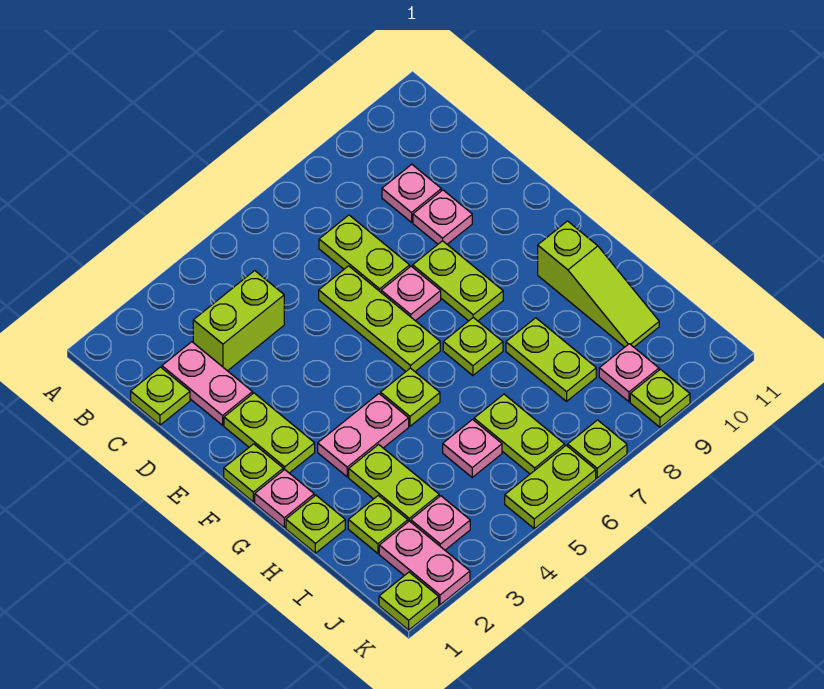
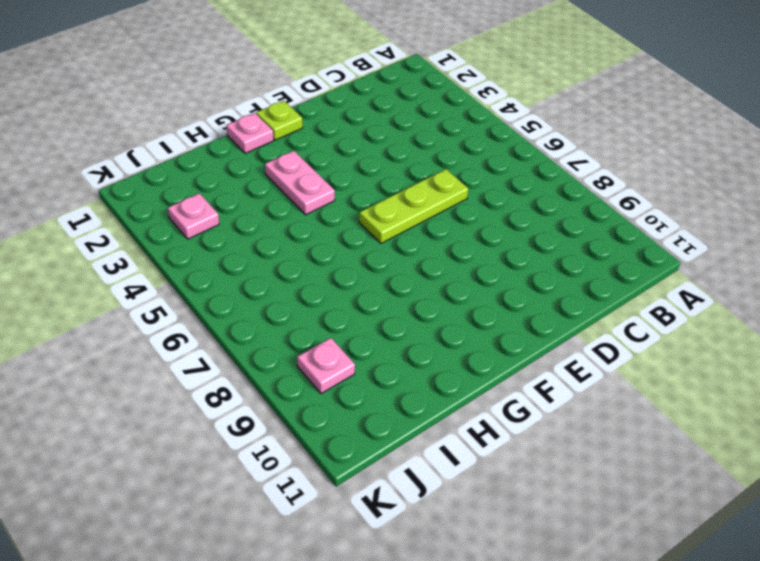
none -> lime plate C1 level 1
none -> pink plate C2:D2 level 1
none -> lime brick C3:C4 level 1

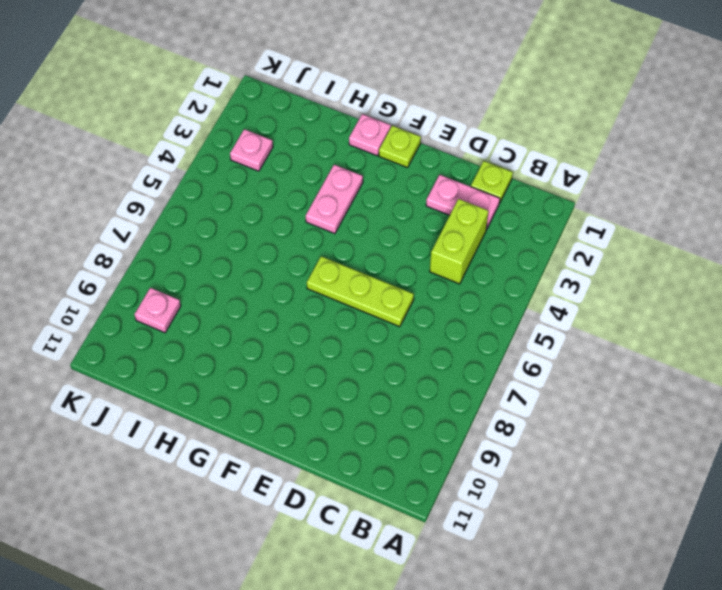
none -> lime plate C7:D7 level 1
none -> pink plate C9 level 1
none -> pink plate D9 level 1

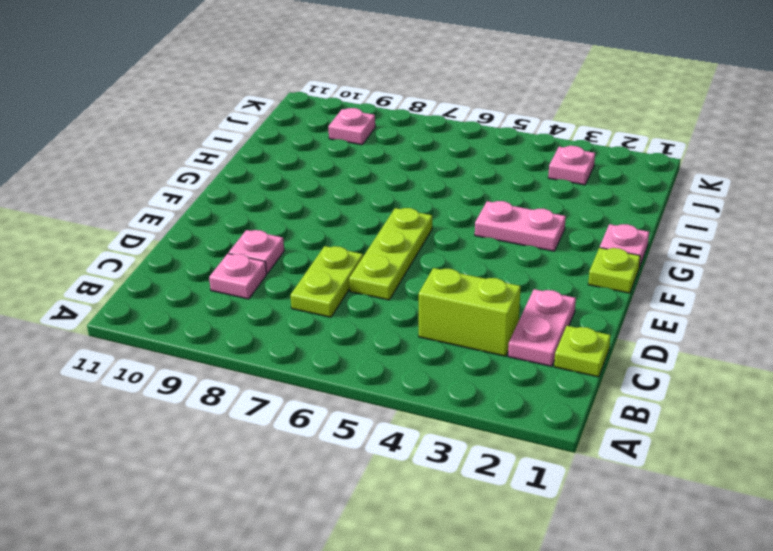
none -> lime plate E2:F2 level 1
none -> pink plate E7 level 1
none -> lime plate E8:F8 level 1

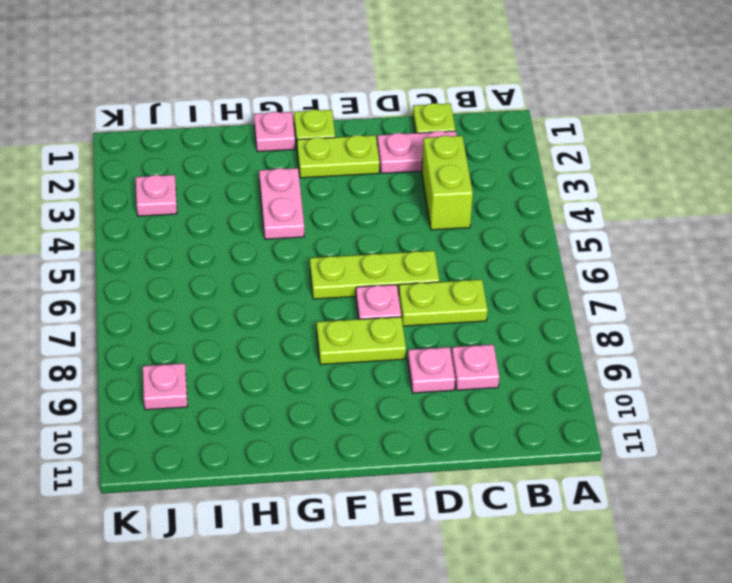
none -> lime plate G5 level 1
none -> lime plate G7 level 1
none -> lime slope G10:I10 level 1 top G

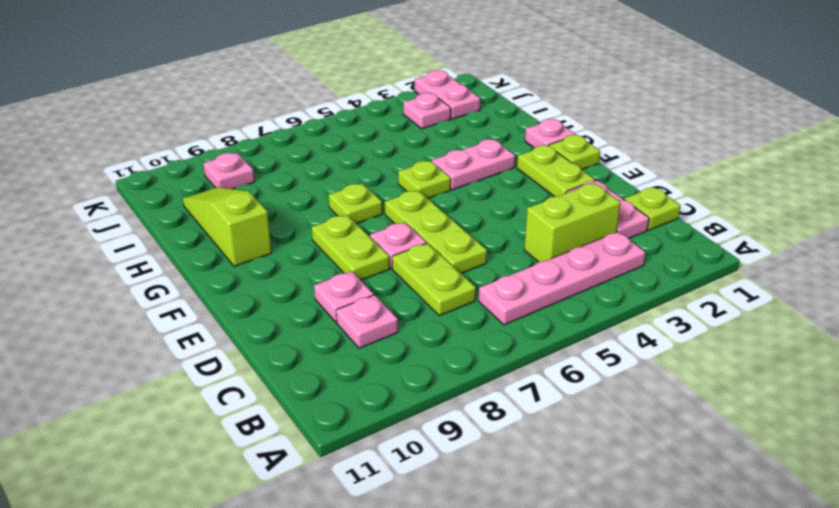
pink plate B3:B6 level 1 -> none
none -> lime plate H1 level 1
none -> lime plate H3:I3 level 1
none -> lime plate H8:I8 level 1

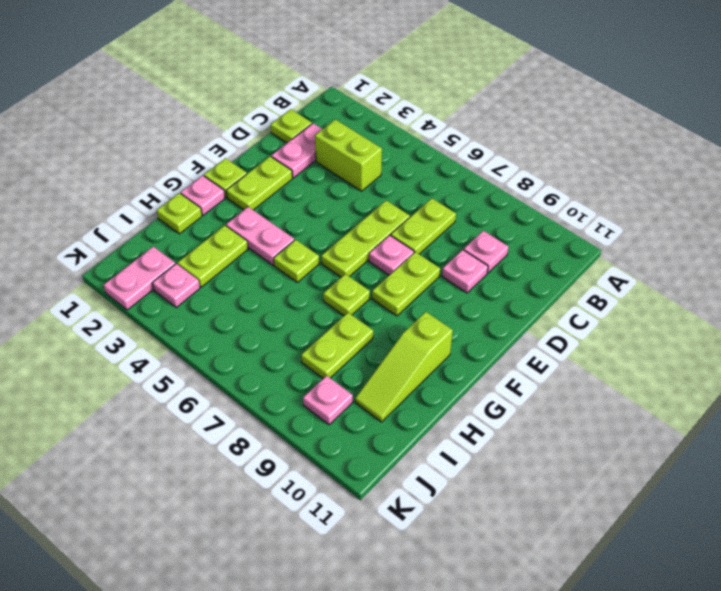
none -> lime plate I2 level 1
none -> pink plate I5 level 1
none -> lime plate I6:J6 level 1

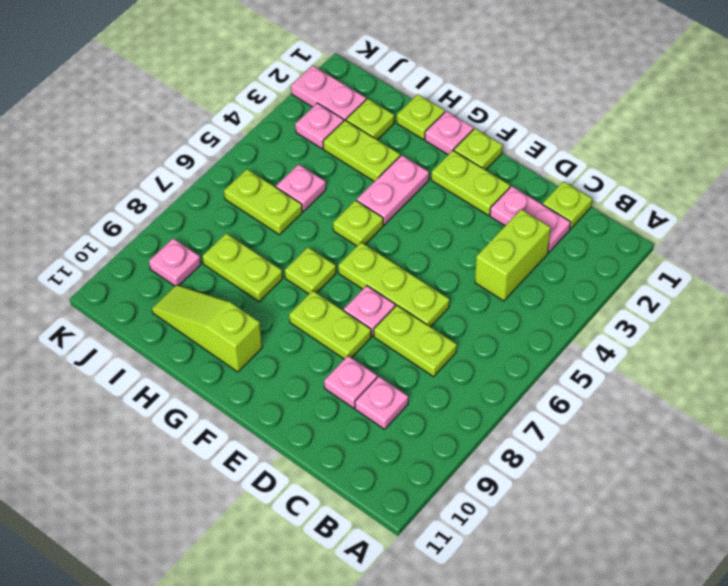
none -> lime plate K1 level 1
none -> lime plate K5:K6 level 1
none -> lime plate K7 level 1

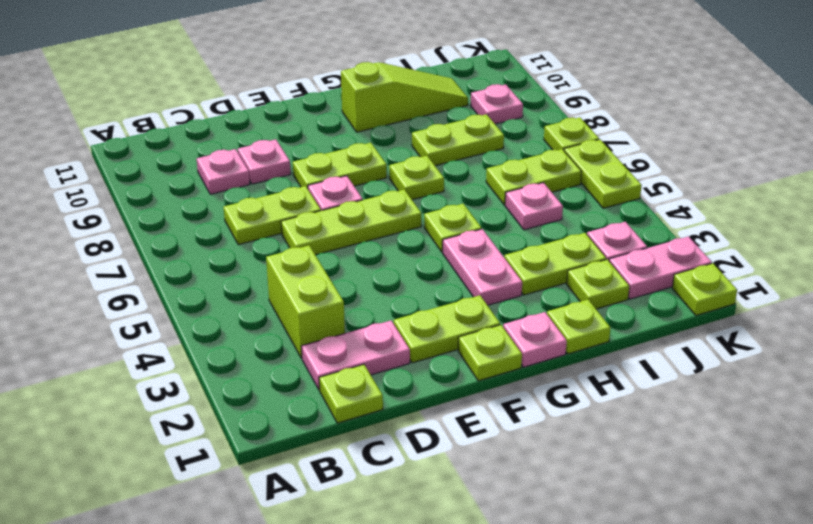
none -> lime plate K9 level 1

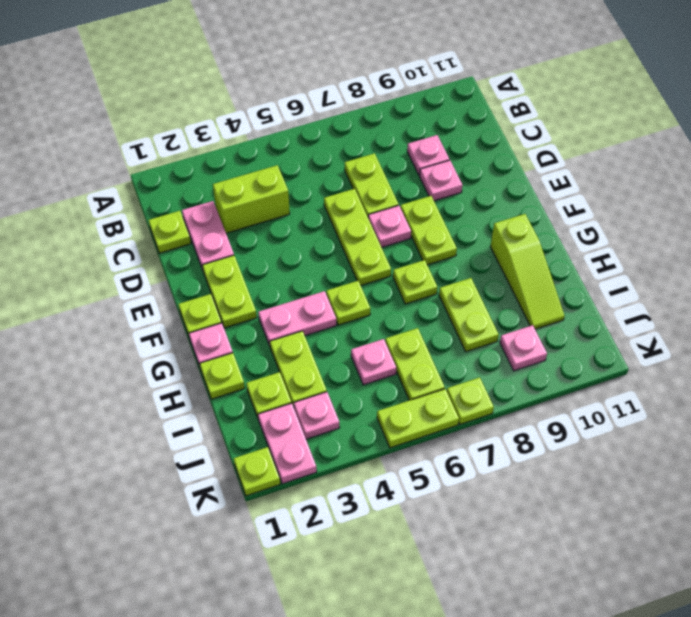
none -> lime plate K9 level 1

